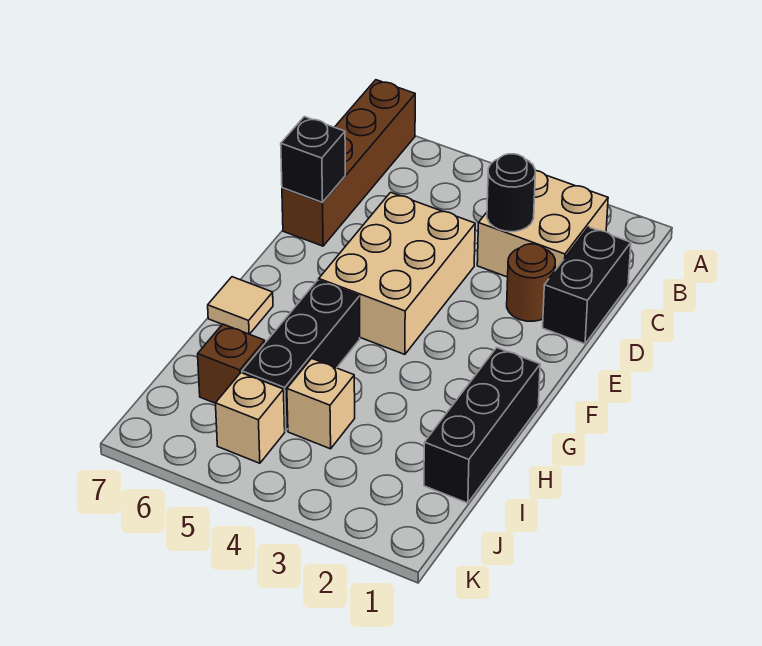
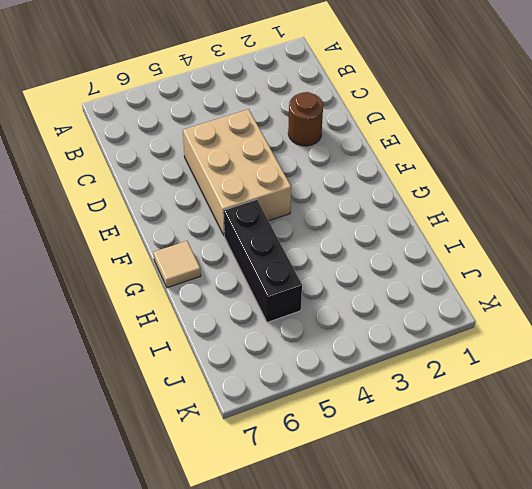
none -> brown brick A7:D7 level 1
none -> tan brick B2:C3 level 1
none -> black brick C1:D1 level 1

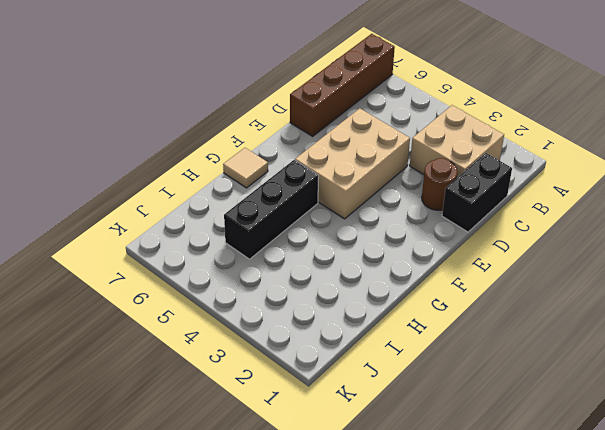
none -> black brick G1:I1 level 1
none -> tan brick I4 level 1
none -> brown brick I6 level 1

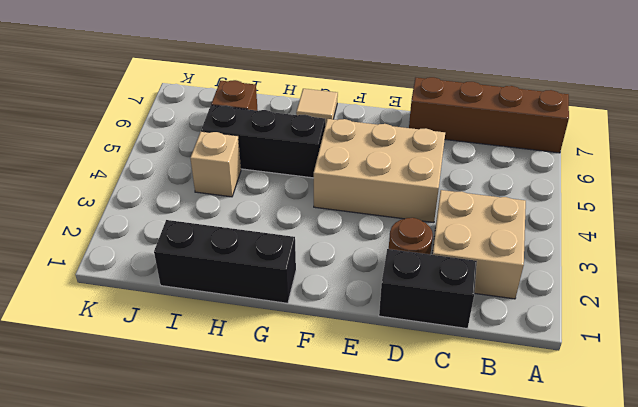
none -> tan brick J5 level 1
none -> black round brick C3 level 2
none -> black brick D7 level 2

